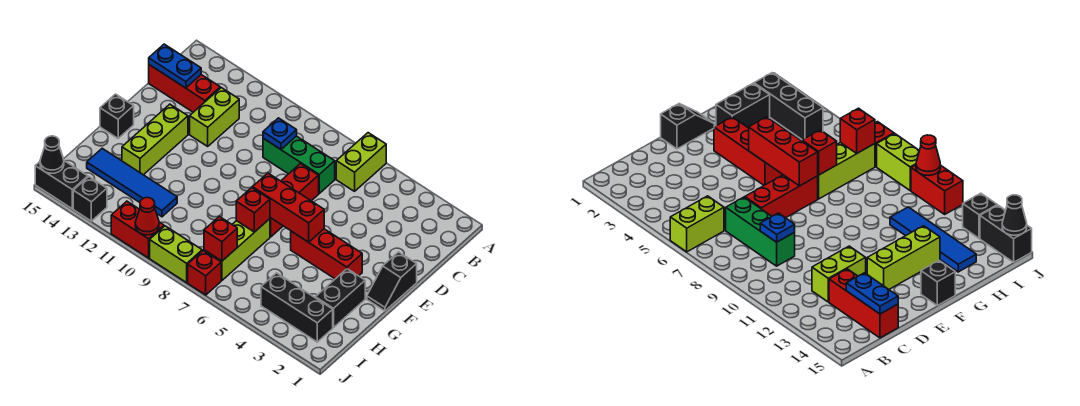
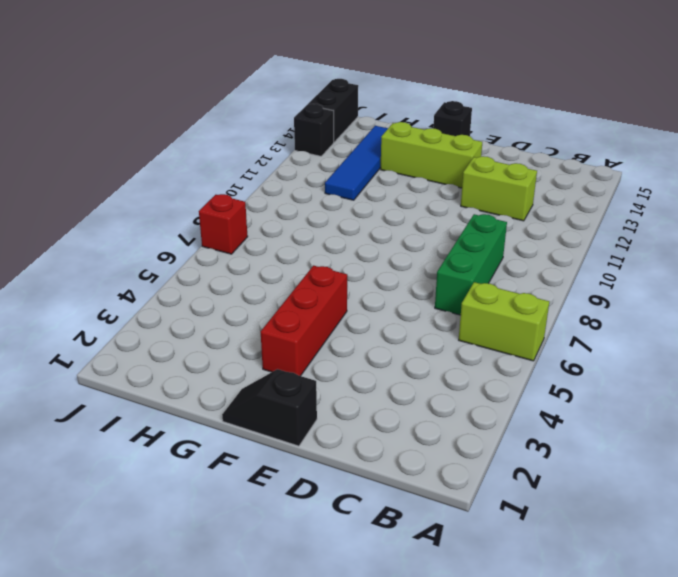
none -> red brick C13:C15 level 1
none -> red brick D7:F7 level 1
none -> black brick G2:H2 level 1

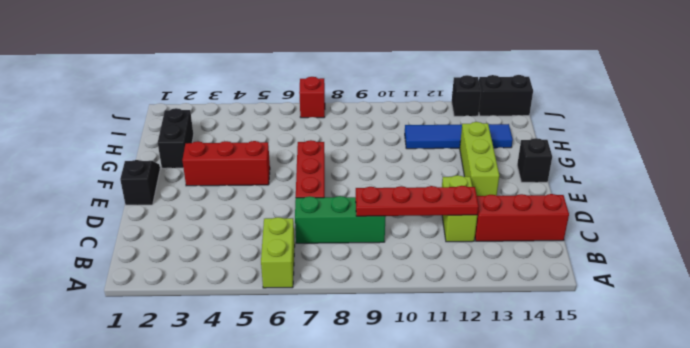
red plate C9:C12 level 2 -> blue plate C9 level 2
none -> lime brick G7:I7 level 1
none -> black brick I2:I4 level 1
none -> lime brick J8:J9 level 1

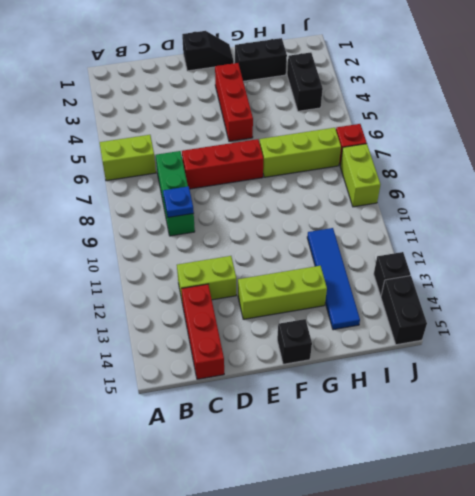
black brick I3:I4 level 1 -> black brick I2:I4 level 1
none -> red brick J10:J11 level 1
none -> blue plate C14:C15 level 2
none -> red brick F5:F7 level 2

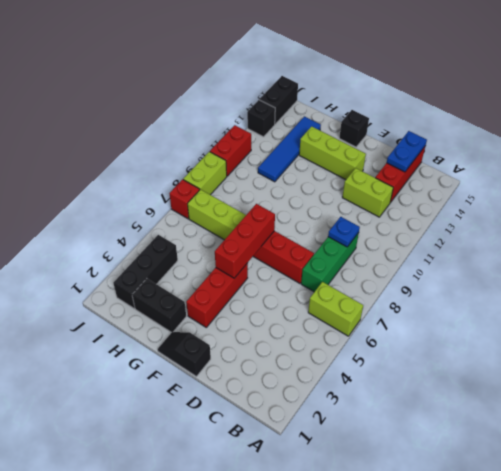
none -> red brick G7 level 2
none -> red brick I7 level 2
none -> red cone J10 level 2

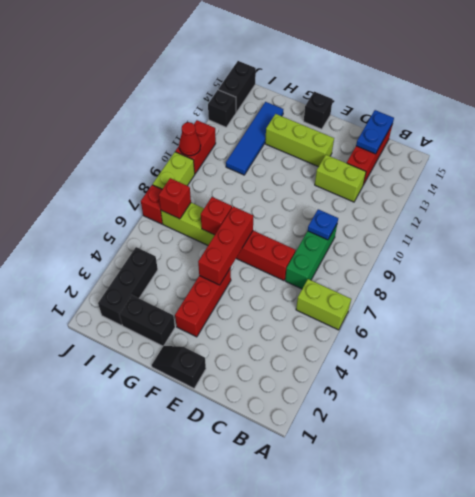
none -> black cone J15 level 2

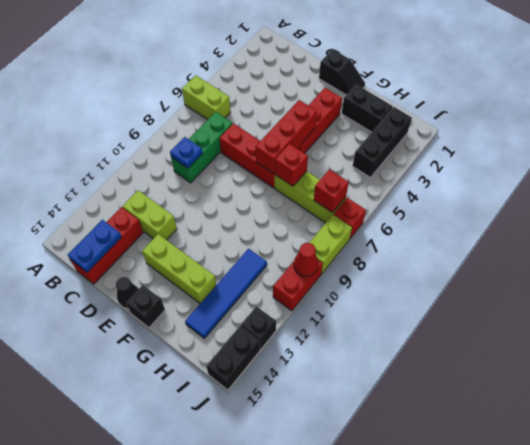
black cone E15 level 1 -> black cone J15 level 2

